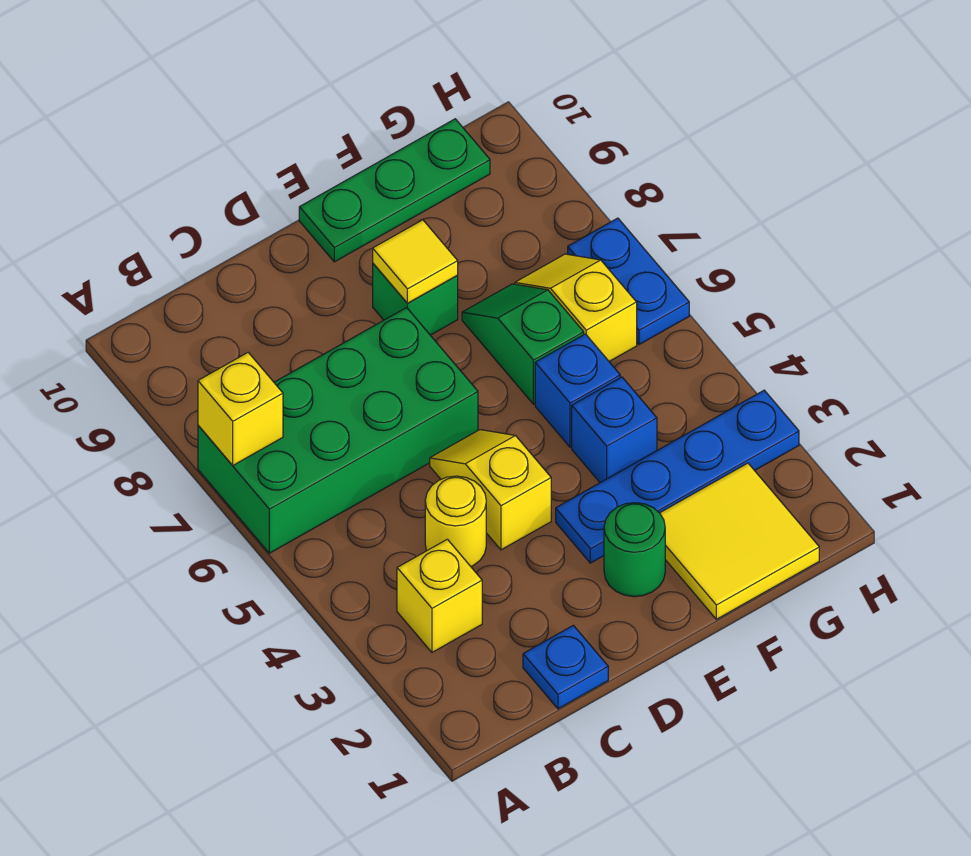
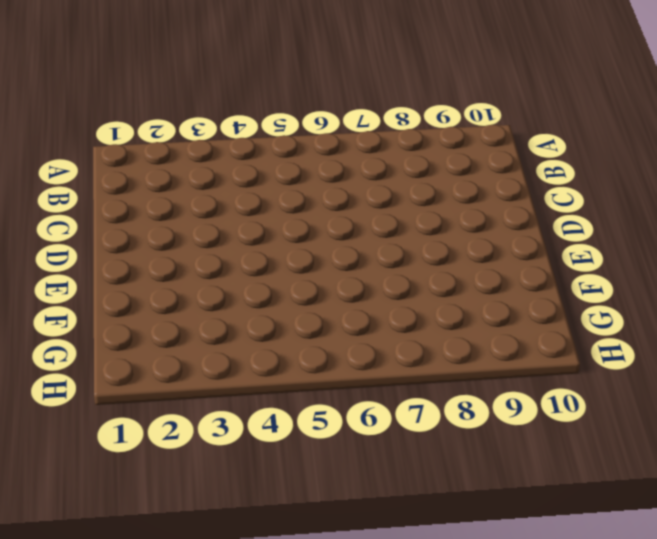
none -> green brick A6:D7 level 1
none -> yellow brick B3 level 1
none -> blue plate C1 level 1

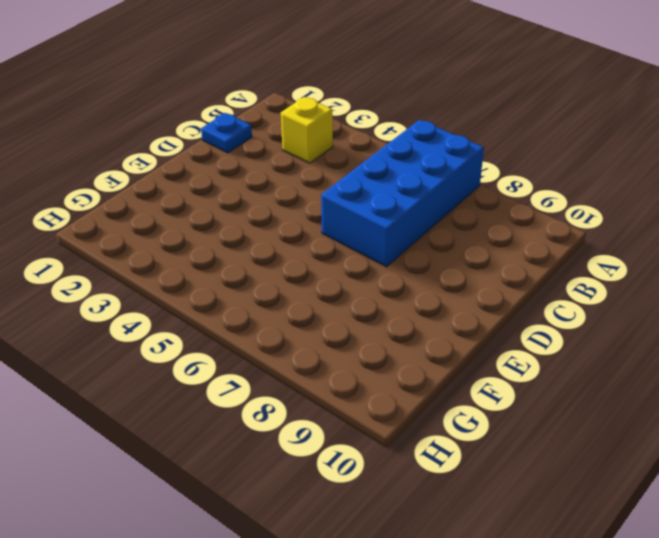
blue brick A6:D7 level 1 -> green brick A6:D7 level 1
none -> yellow round brick C4 level 1
none -> yellow slope D4:D5 level 1 top 4
none -> green round brick E2 level 1

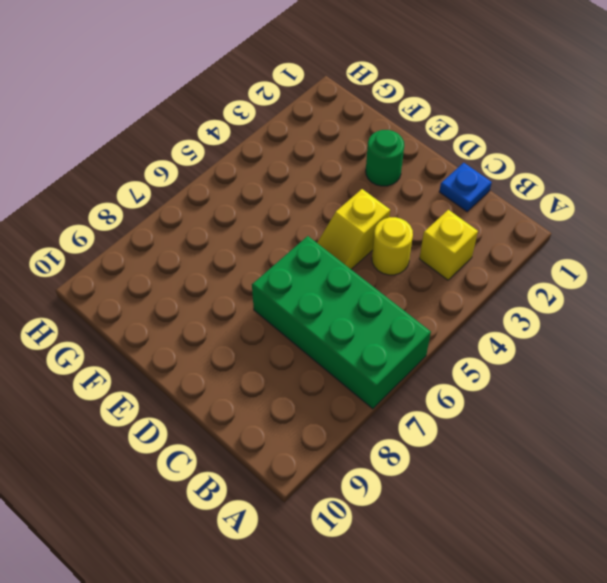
none -> blue plate E3:H3 level 1
none -> green brick E8 level 1
none -> green plate E10:G10 level 1

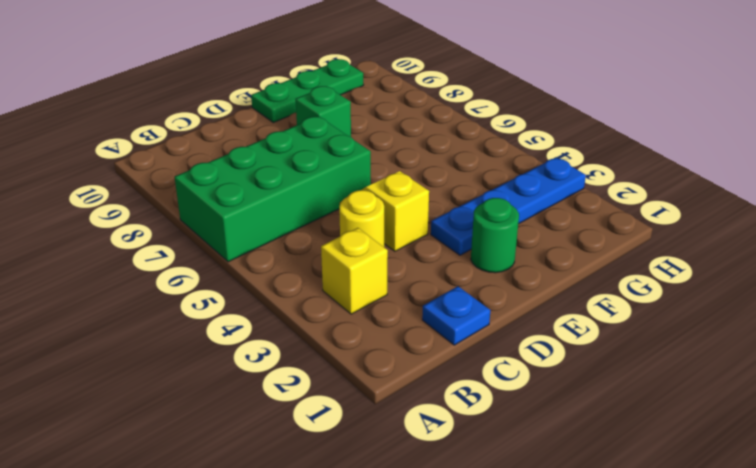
none -> yellow tile F1:G2 level 1
none -> blue brick F4 level 1
none -> blue brick F5 level 1

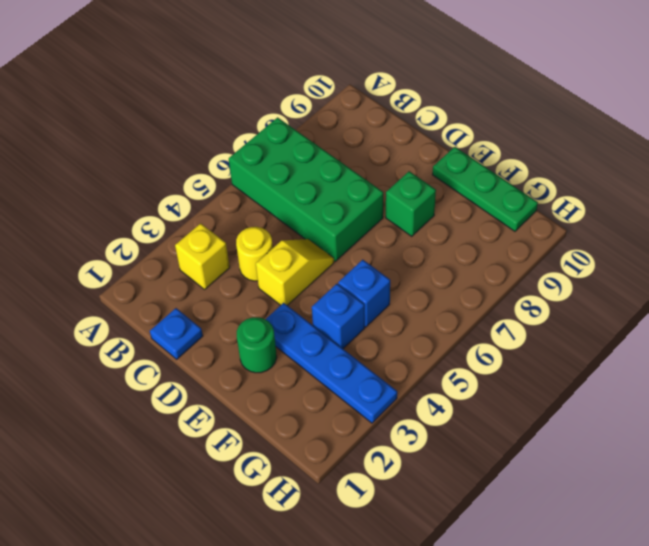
none -> yellow tile F1:G2 level 1
none -> green slope F6:F7 level 1 top 6
none -> yellow slope G6:G7 level 1 top 6

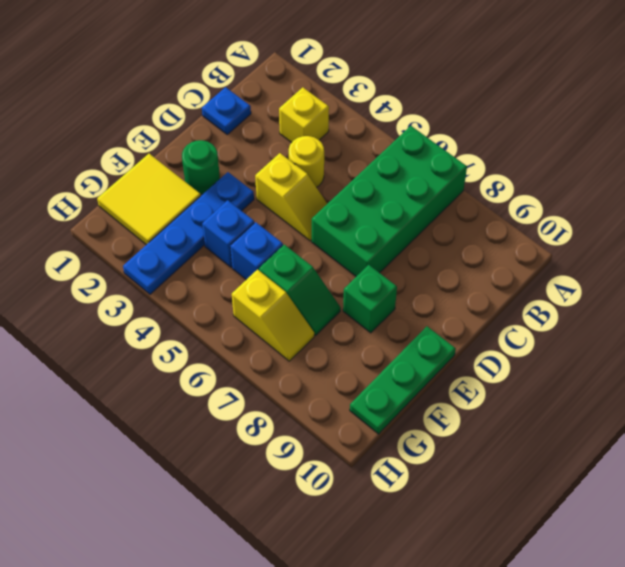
none -> blue plate H6:H7 level 1
none -> yellow brick A7 level 2
none -> yellow tile E8 level 2

